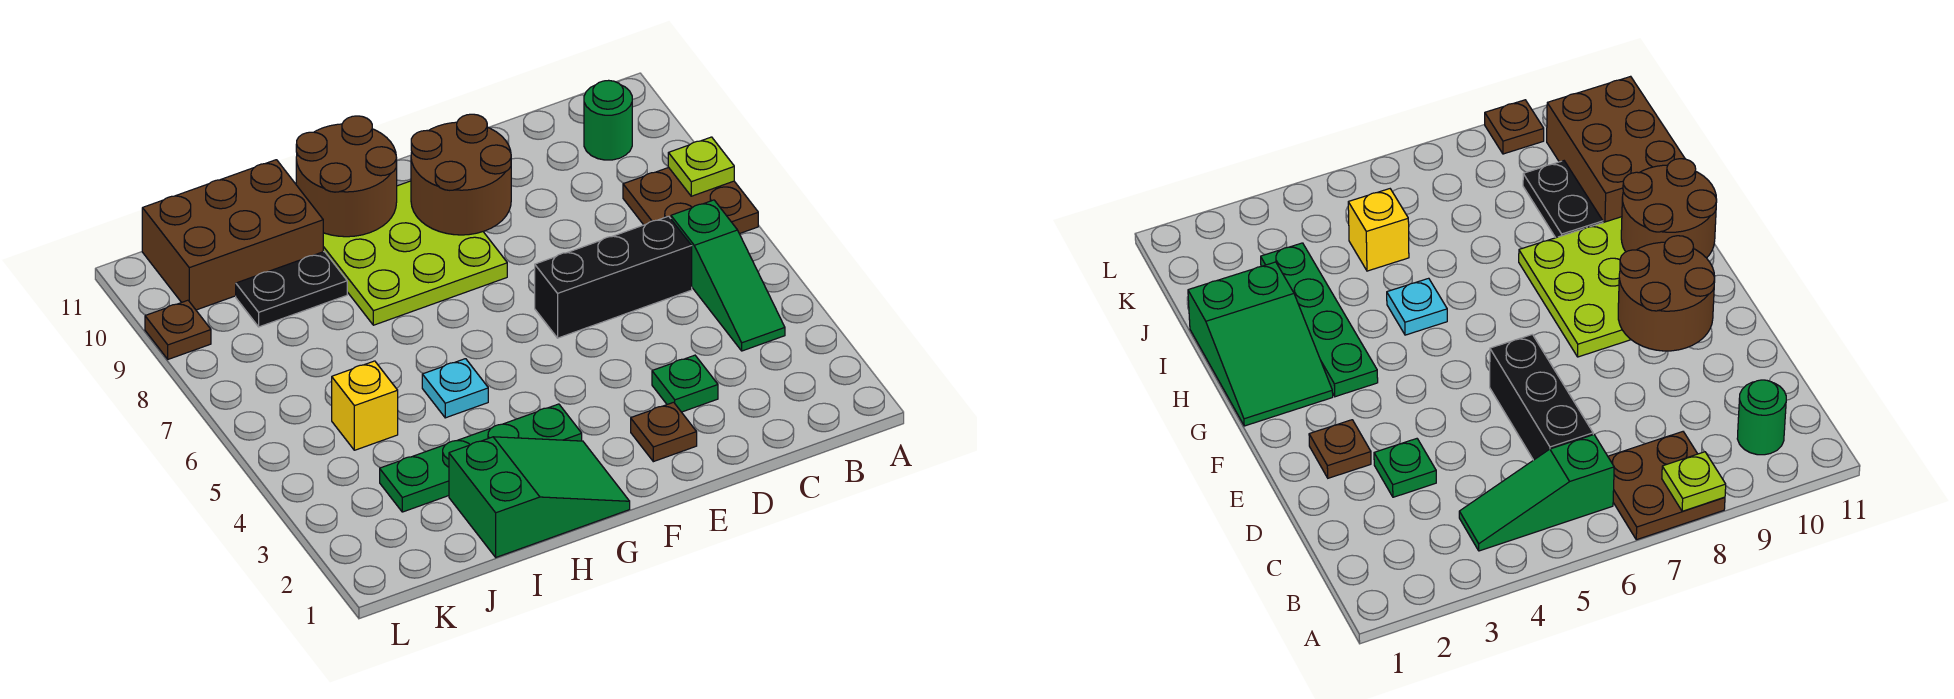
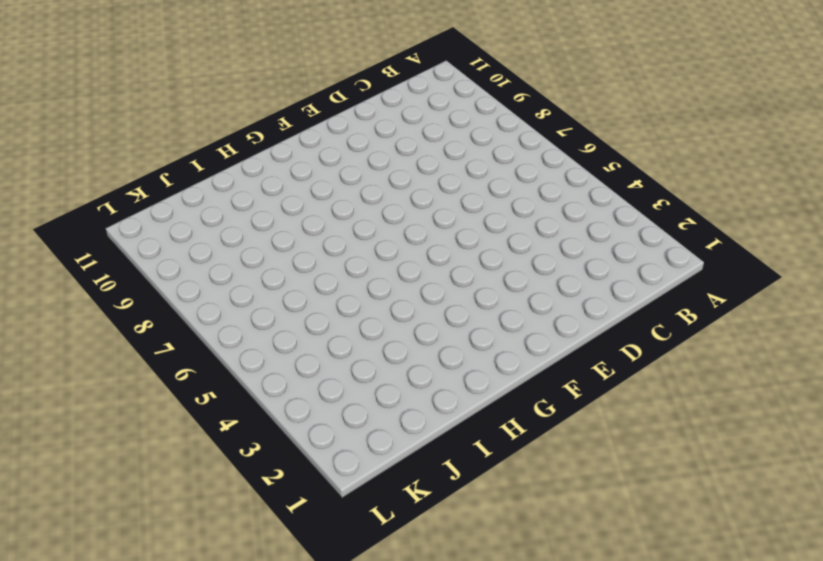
none -> brown plate A7:B8 level 1
none -> green slope B4:B6 level 1 top 6
none -> green round brick B10 level 1

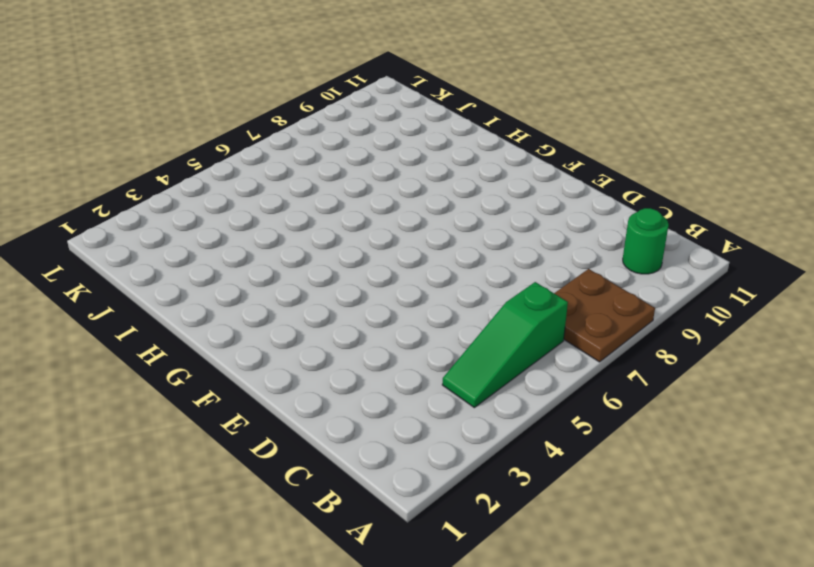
none -> black brick C6:E6 level 1
none -> green plate D3 level 1
none -> brown plate E2 level 1

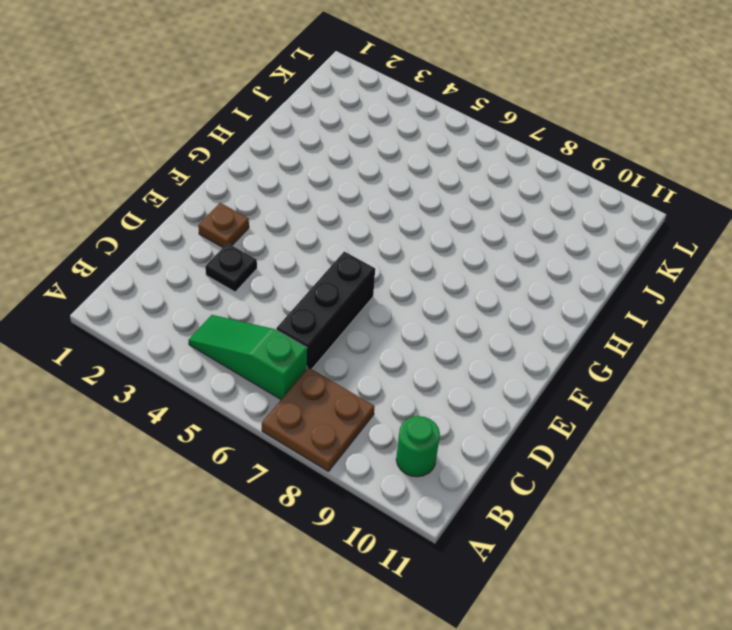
black plate D3 level 1 -> green plate D3 level 1
none -> lime plate F8:H10 level 1
none -> green slope G1:I2 level 1 top I
none -> green plate G3:J3 level 1

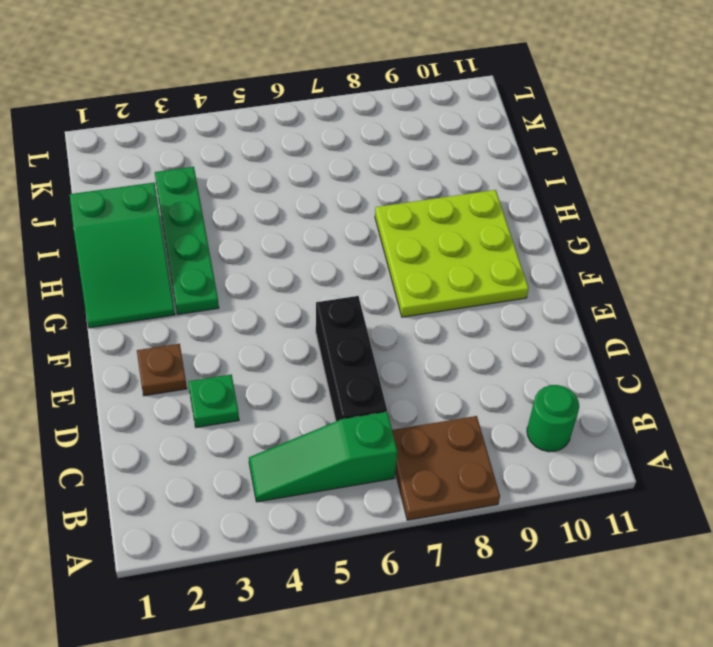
none -> cyan plate H5 level 1
none -> black plate I9:J9 level 1
none -> brown brick I10:K11 level 1

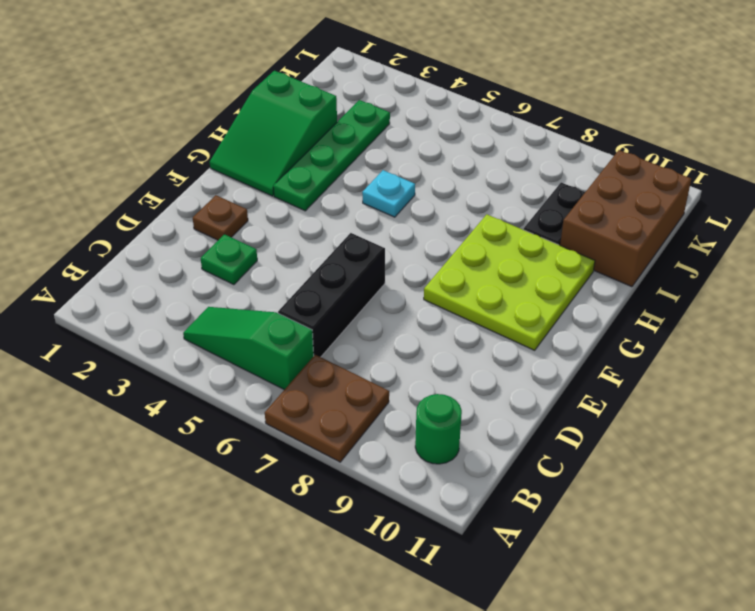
none -> yellow brick J5 level 1
none -> brown plate L9 level 1
none -> lime plate A8 level 2

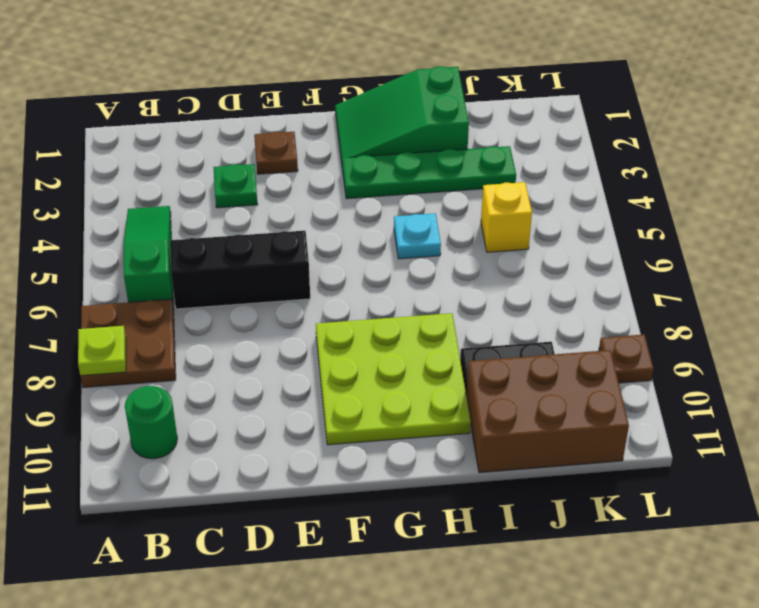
none -> brown round brick E9:F10 level 2
none -> brown round brick G10:H11 level 2

